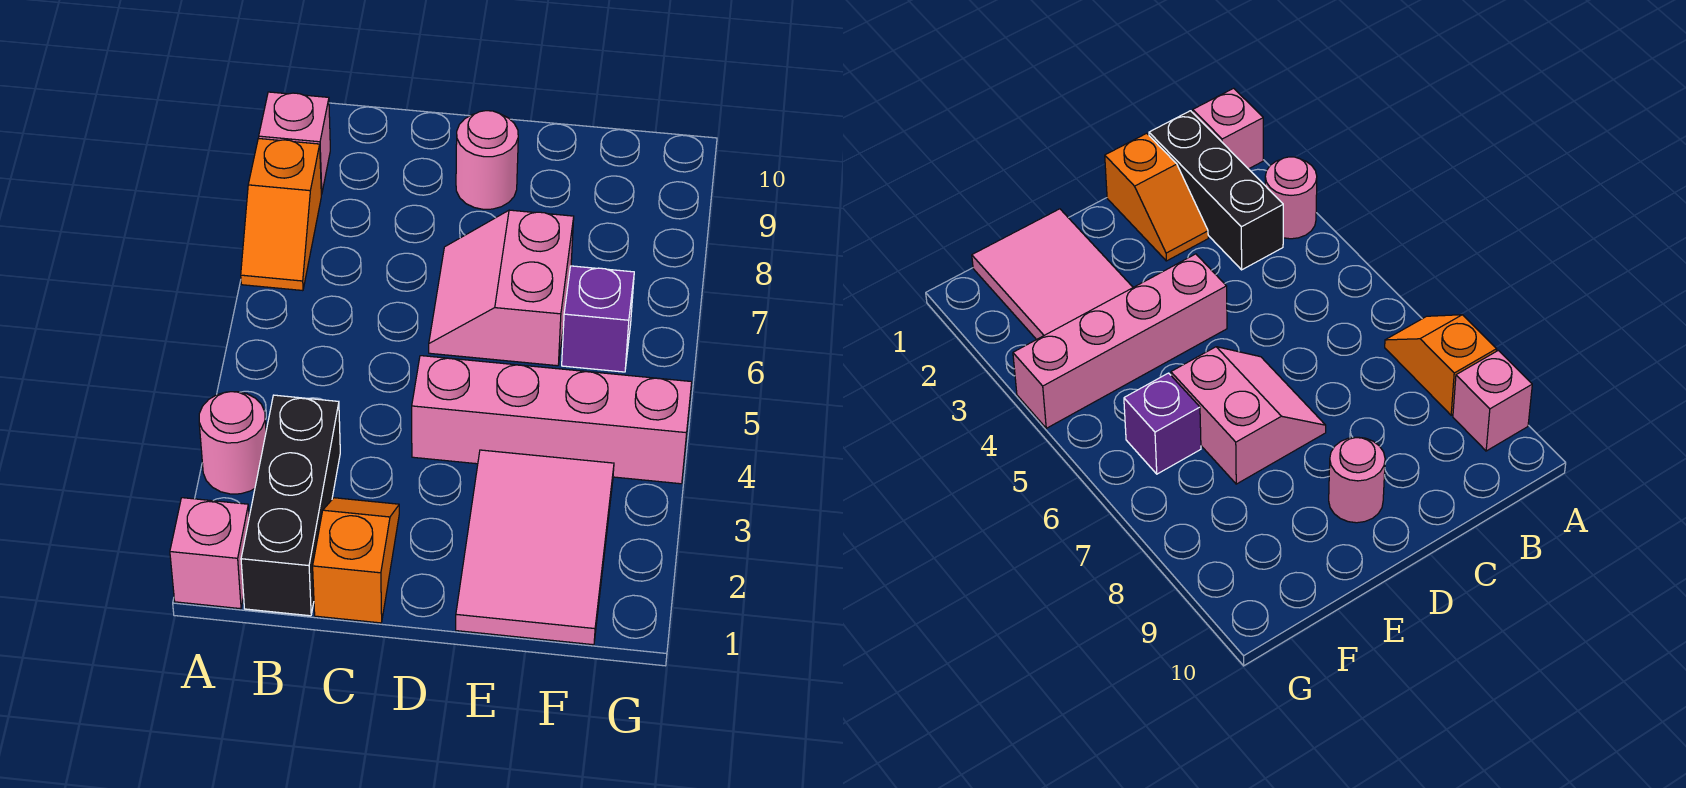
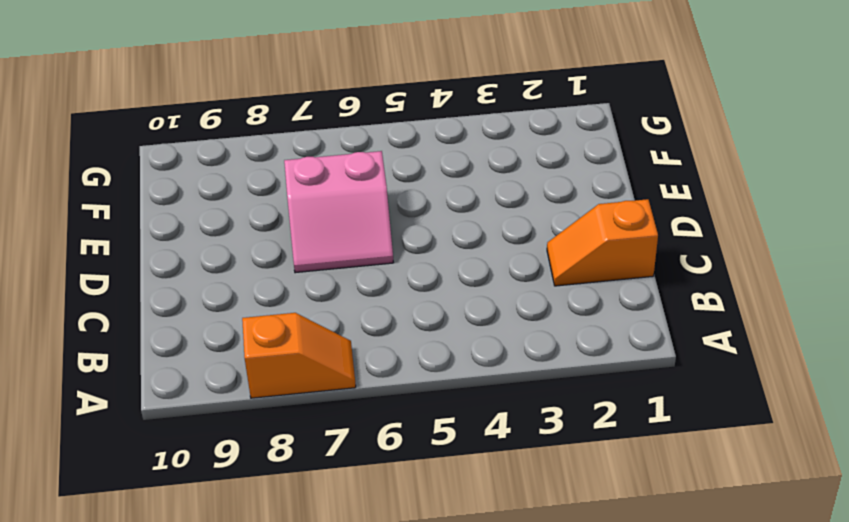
none -> pink brick A1 level 1
none -> pink round brick A3 level 1

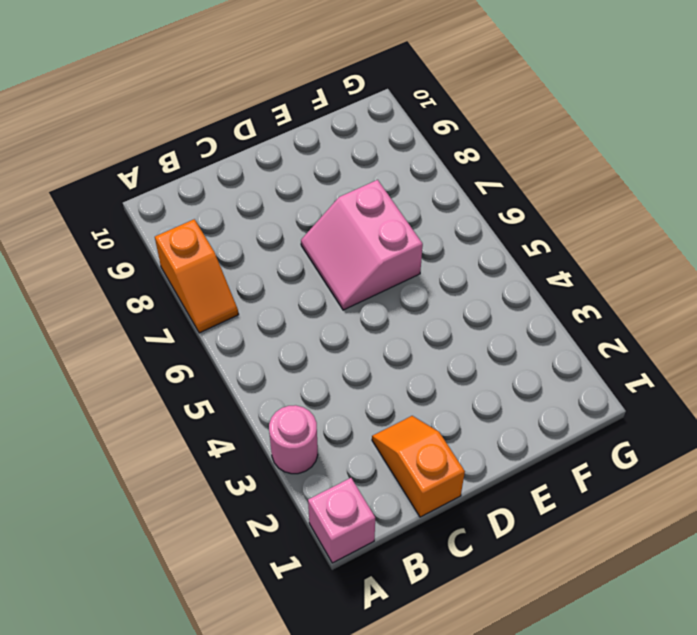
none -> pink brick A9 level 1
none -> black brick B1:B3 level 1

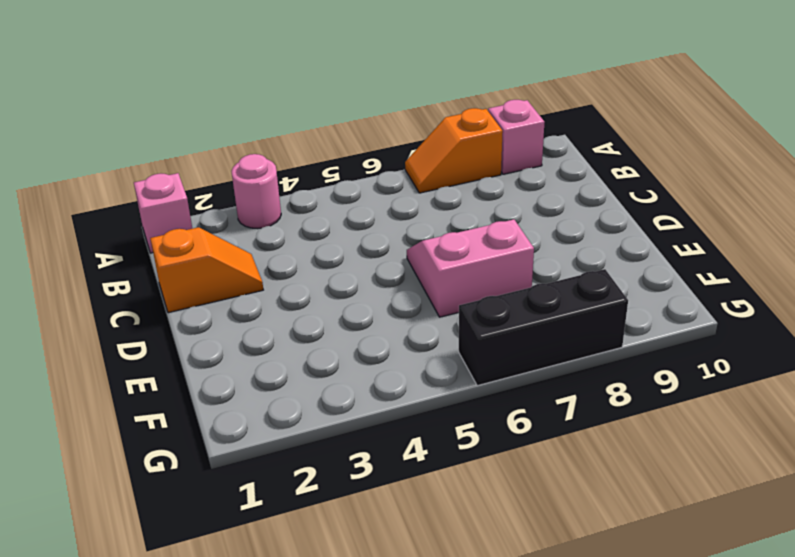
black brick G6:G8 level 1 -> black brick B1:B3 level 1
none -> pink brick D4:G4 level 1
none -> pink round brick D9 level 1

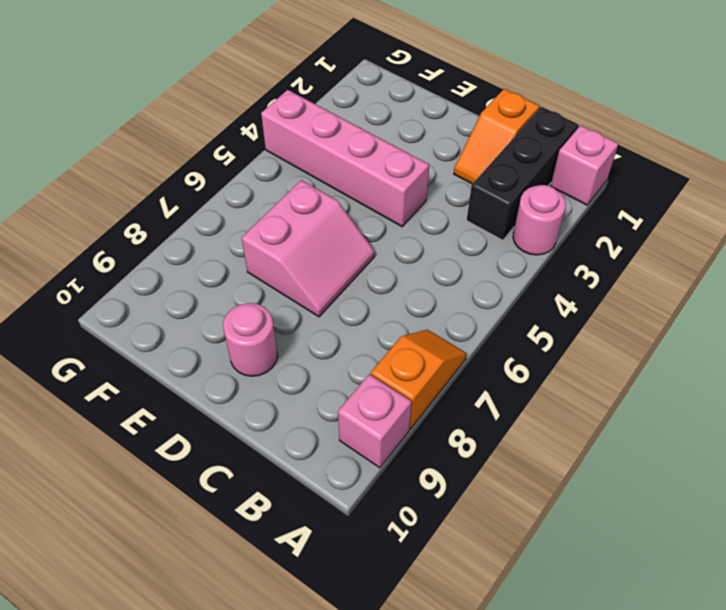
none -> pink tile E1:F3 level 1
none -> purple brick F6 level 1

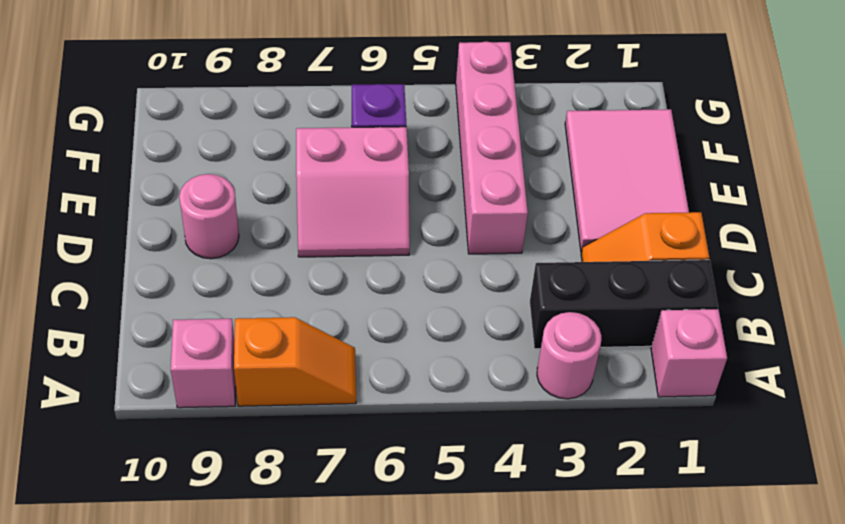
pink tile D1:F2 level 1 -> pink tile E1:F3 level 1

